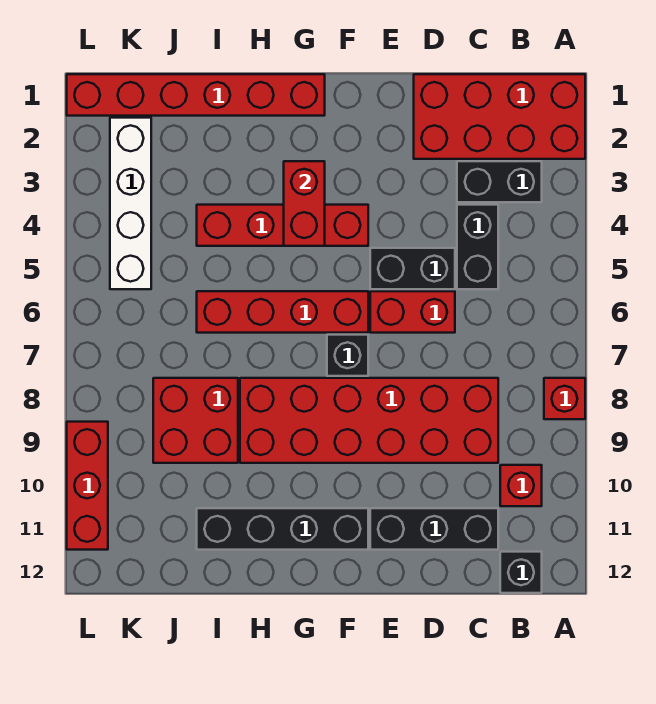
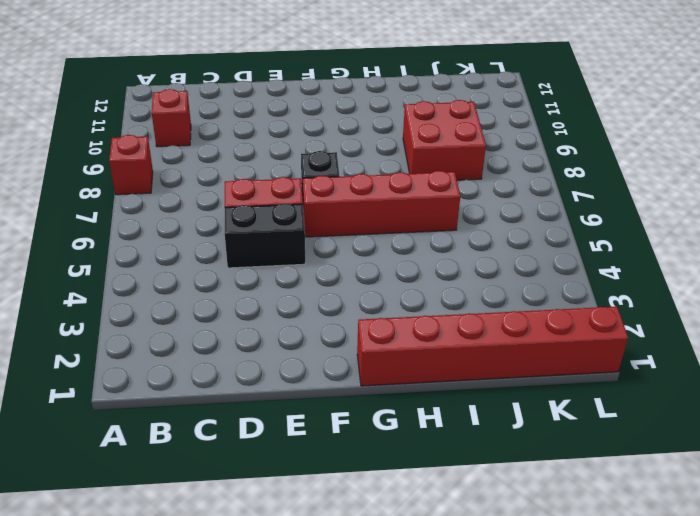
none -> red brick A1:D2 level 1
none -> black brick B3:C3 level 1
none -> black brick B12 level 1

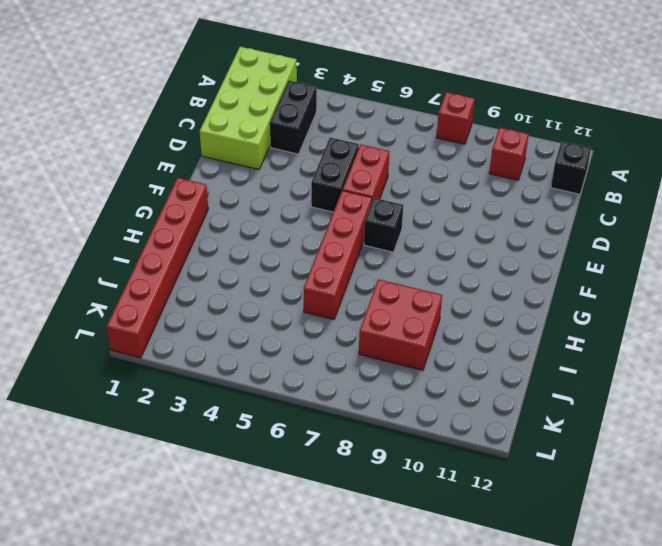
lime brick A1:D2 level 1 -> red brick A1:D2 level 1
none -> black brick C4:C5 level 1
none -> red brick C8:H9 level 1
none -> black brick C11:E11 level 1

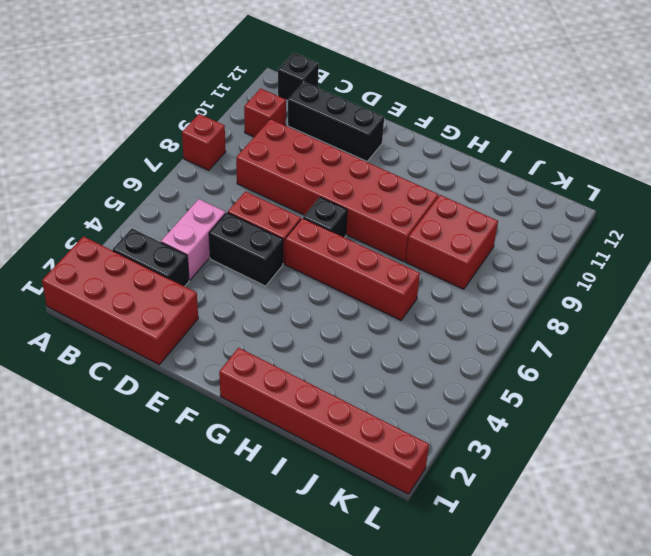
pink brick C4:C5 level 1 -> black brick C4:C5 level 1
none -> red brick F4:I4 level 1
none -> black brick F11:I11 level 1
none -> white brick K2:K5 level 1

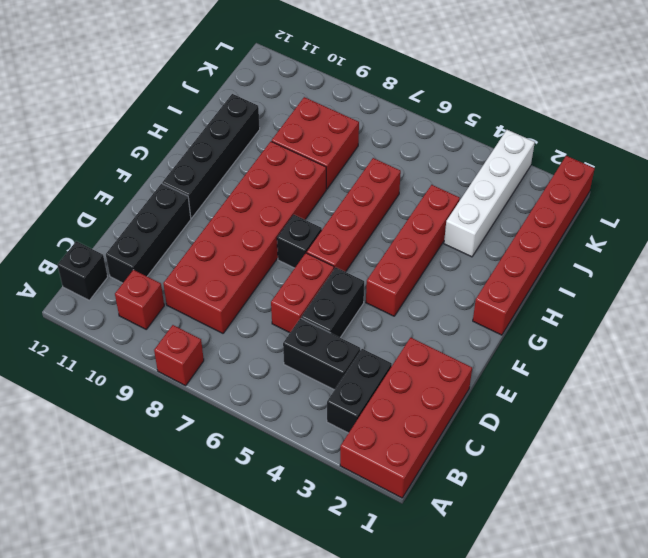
white brick I3:L3 level 1 -> white brick K2:K5 level 1
none -> red brick L9:L11 level 1
none -> red brick G3:G4 level 2

